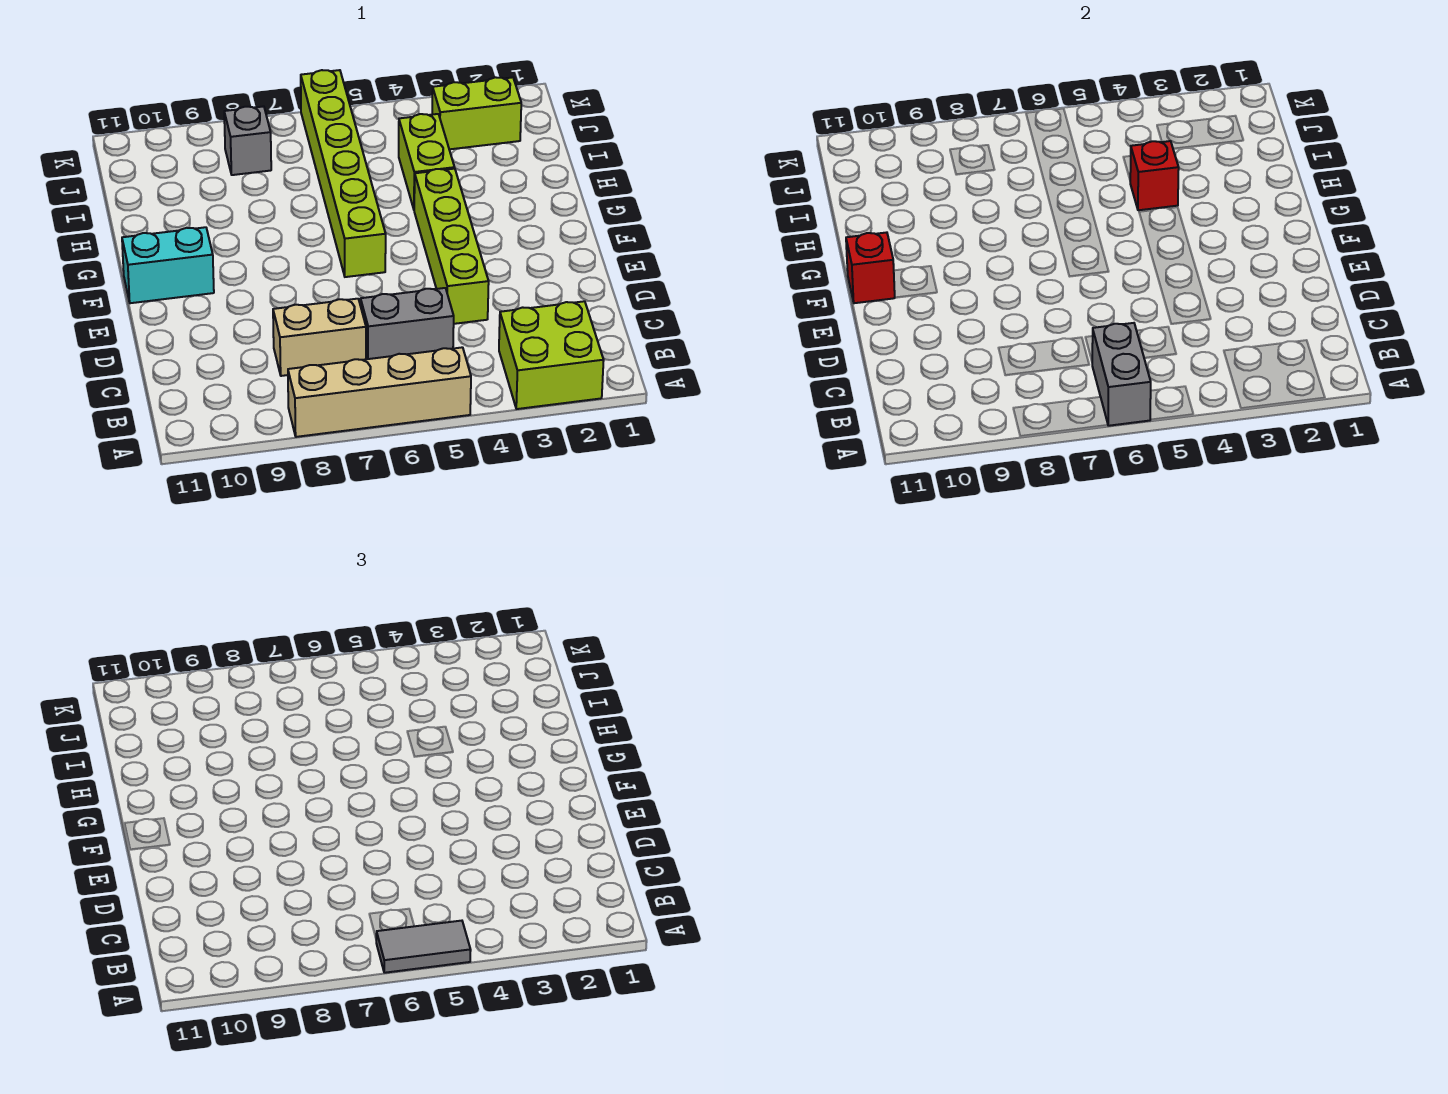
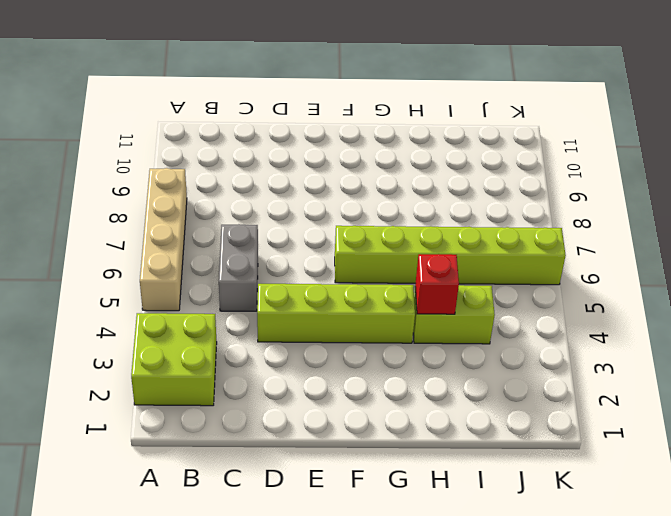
none -> tan brick C7:C8 level 1
none -> cyan brick F10:F11 level 1
none -> lime brick J2:J3 level 1

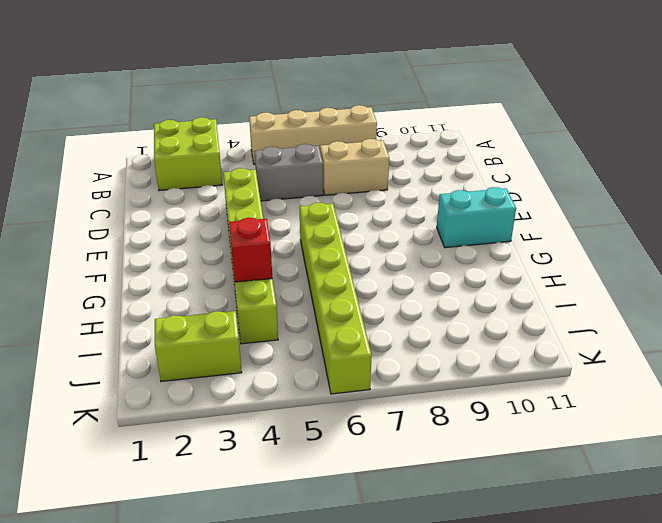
none -> grey brick J8 level 1
none -> grey brick A6:B6 level 2
none -> red brick F11 level 2

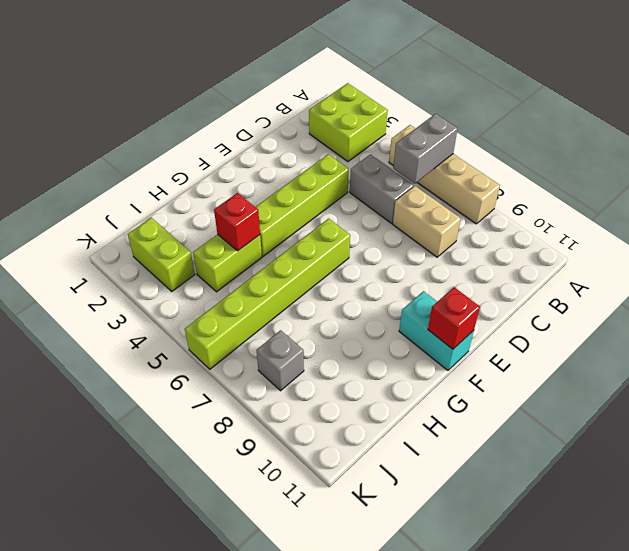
none -> grey tile A5:A6 level 3

